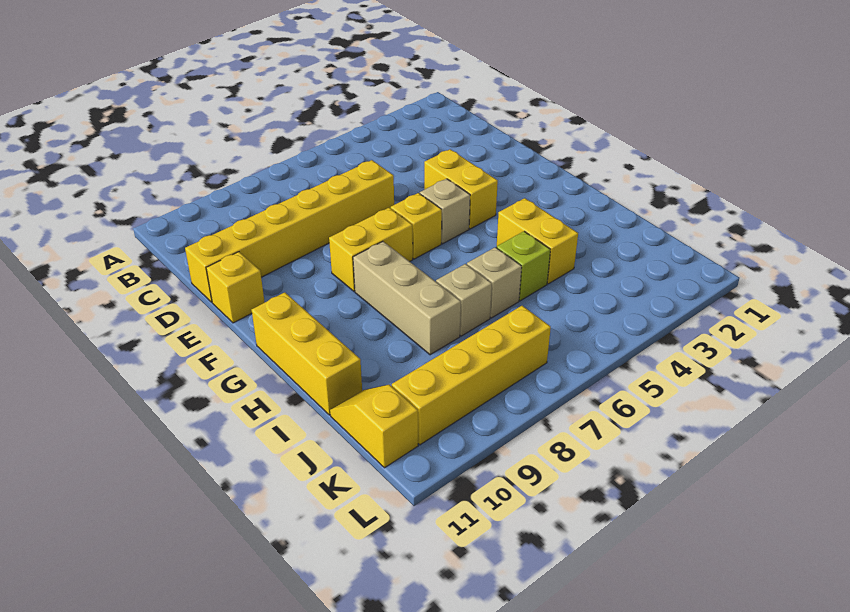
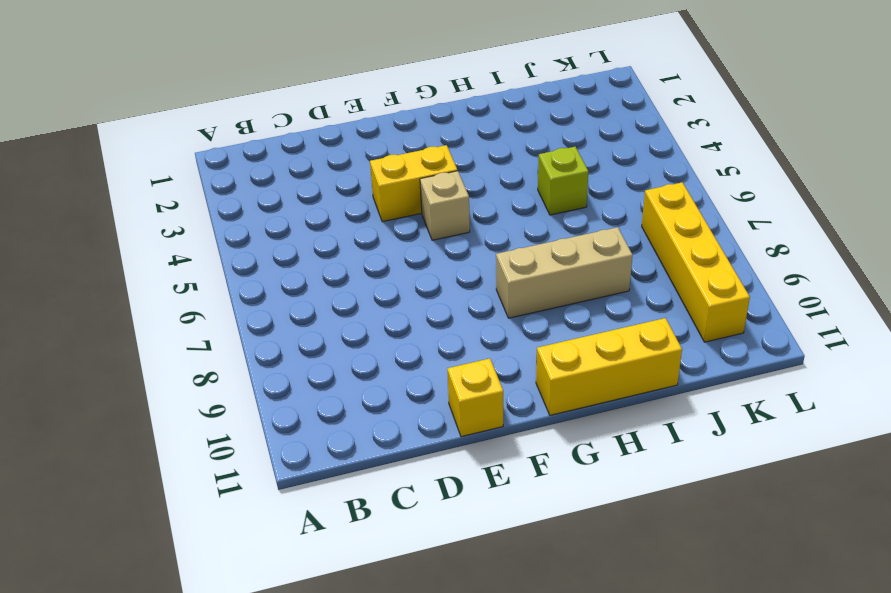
none -> yellow brick D6:D11 level 1
none -> yellow brick F6 level 1
none -> yellow brick F7:F8 level 1

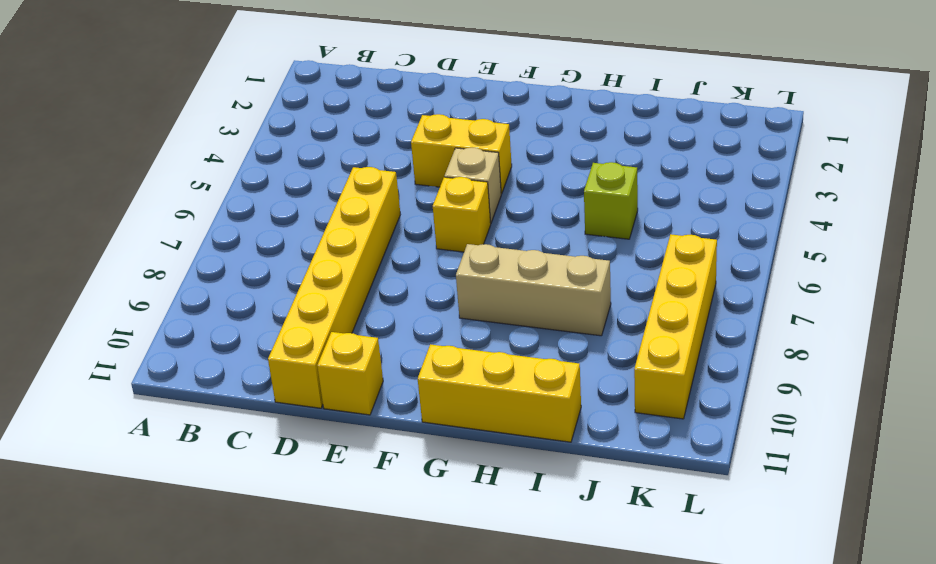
none -> yellow brick F7:F8 level 1
none -> yellow brick H4:I4 level 1
none -> tan brick I6 level 1

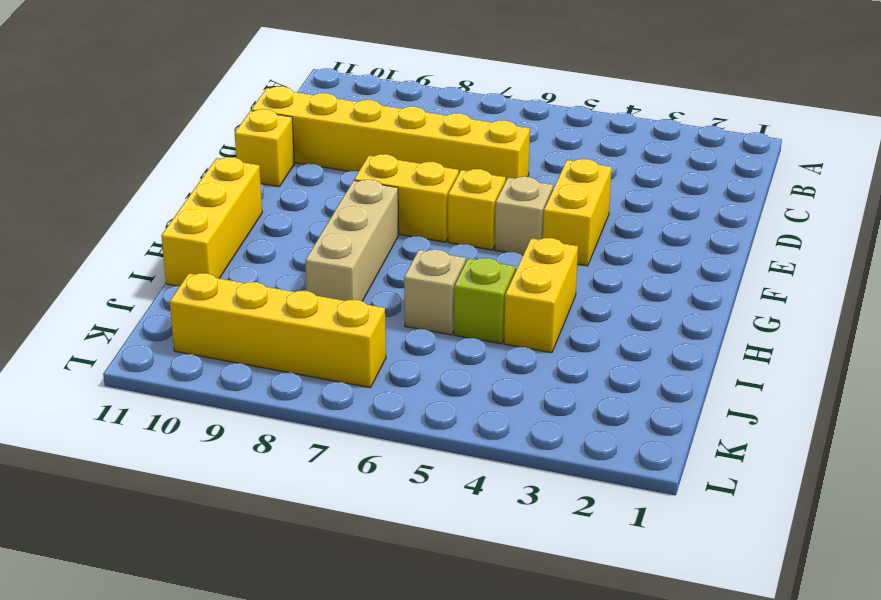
none -> tan brick I7 level 1
none -> yellow slope J11:K11 level 1 top K

